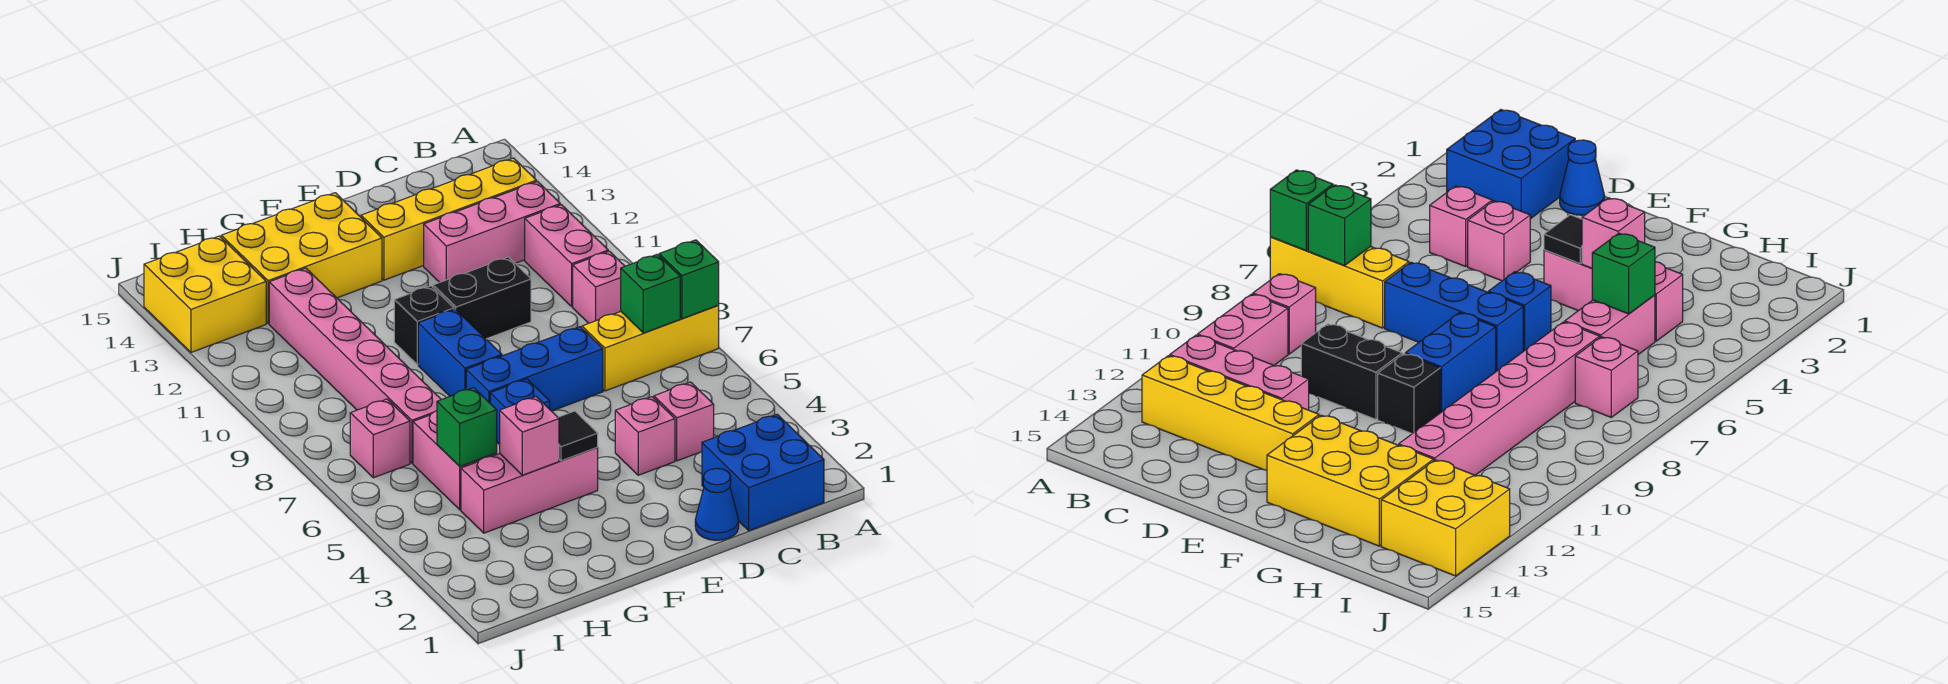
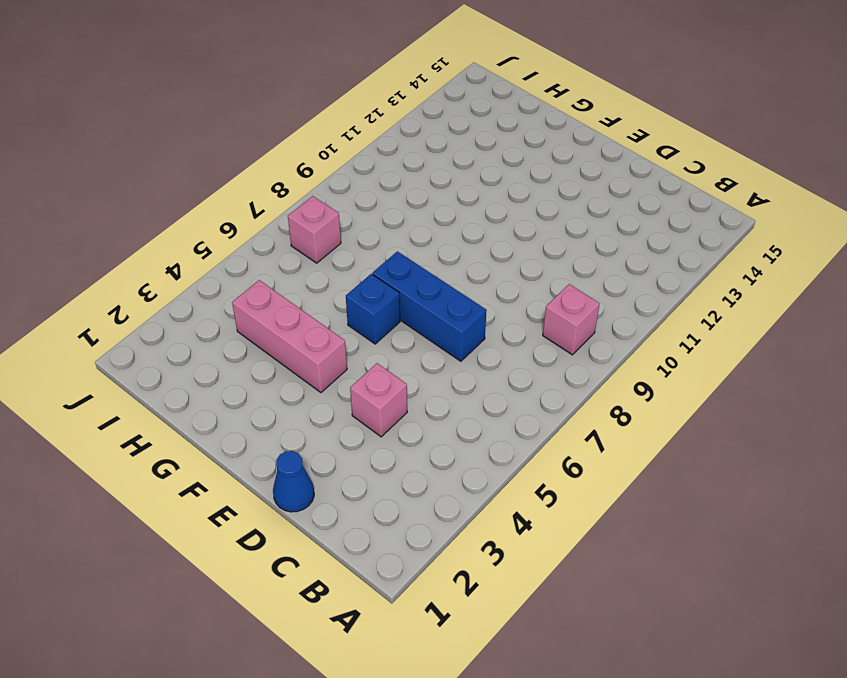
none -> yellow brick A7:C7 level 1
none -> blue brick B1:C2 level 1
none -> pink brick B10:B11 level 1

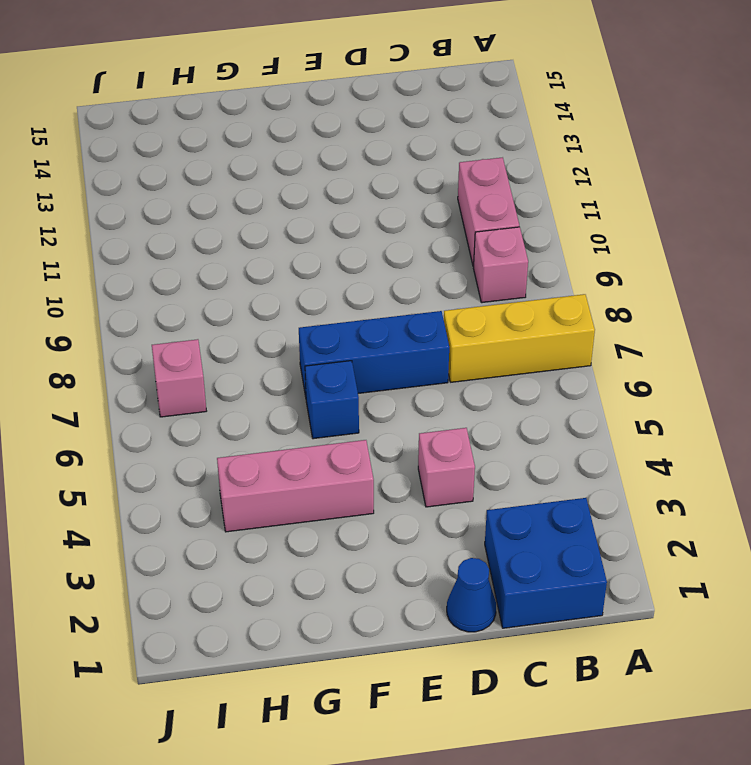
none -> pink brick B12:D12 level 1
none -> yellow brick B13:E13 level 1
none -> pink brick C4 level 1

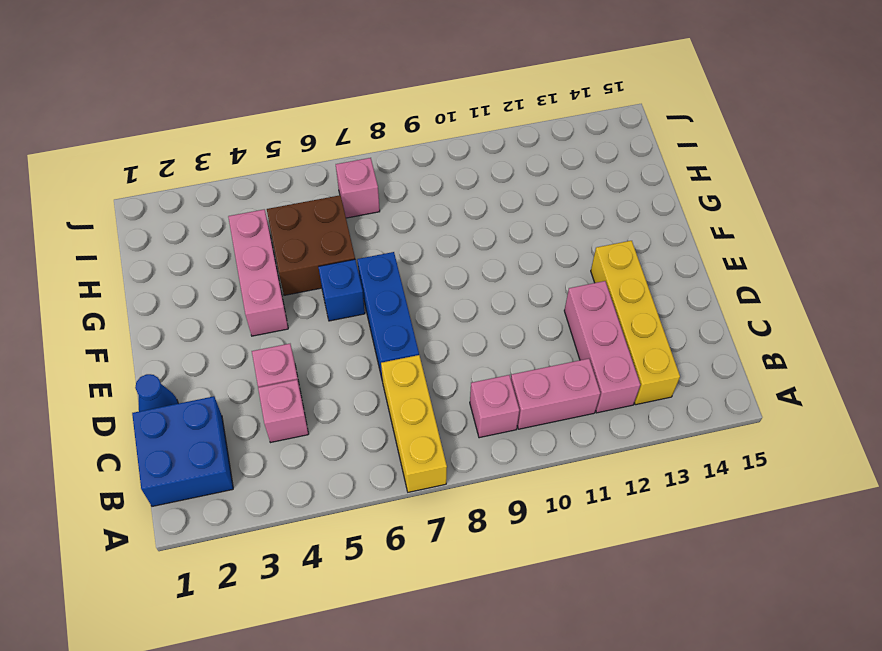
brown brick G5:H6 level 1 -> pink brick H5:H6 level 1
none -> black brick D10:E10 level 1
none -> blue brick F8:F9 level 1
none -> black brick F10 level 1

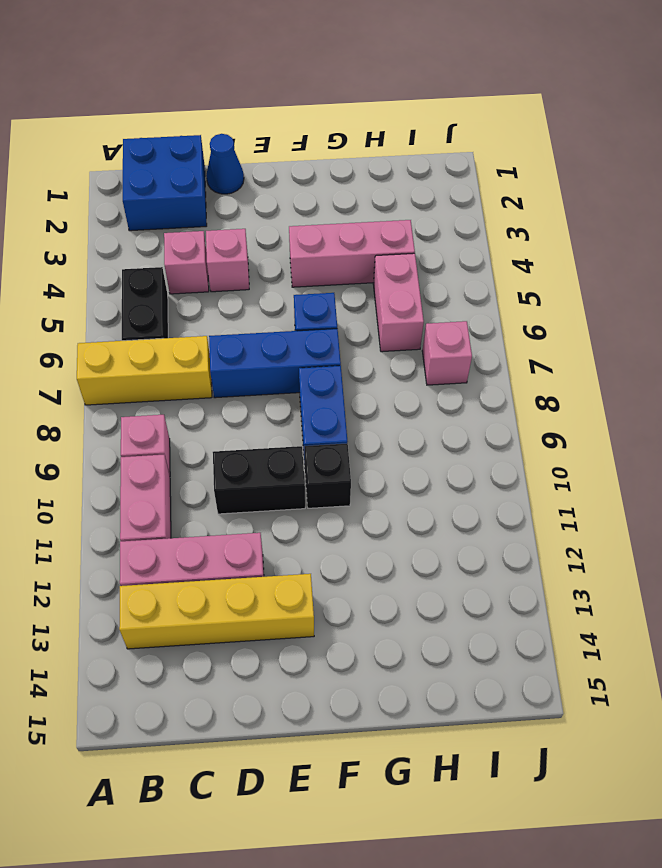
black brick B5:B6 level 1 -> none
none -> yellow brick F13:H14 level 1
none -> pink brick H7:H12 level 1
none -> yellow brick I13:J14 level 1

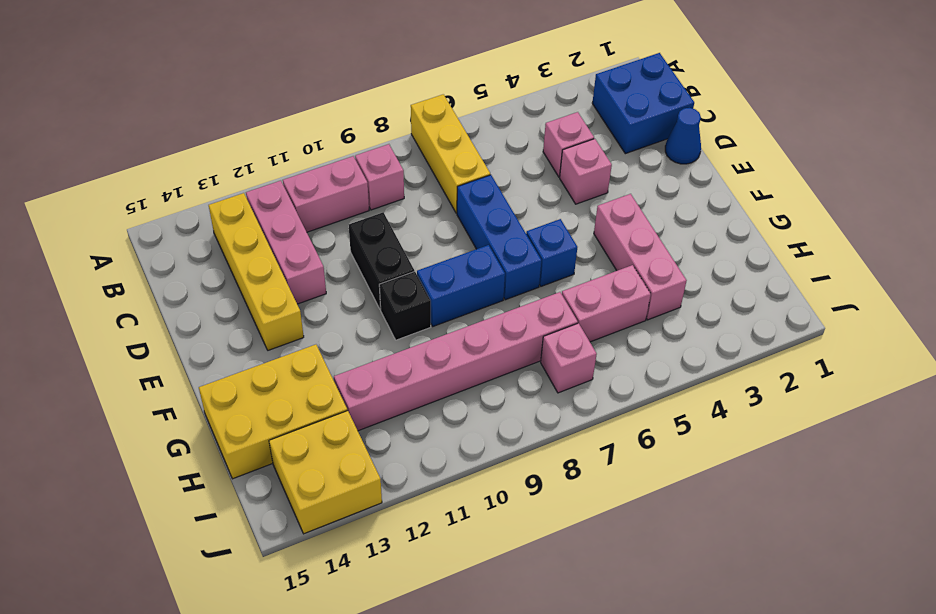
yellow brick G13:H15 level 1 -> yellow brick F13:H14 level 1
none -> green brick A7 level 2
none -> green brick B7 level 2
none -> black tile F4 level 2

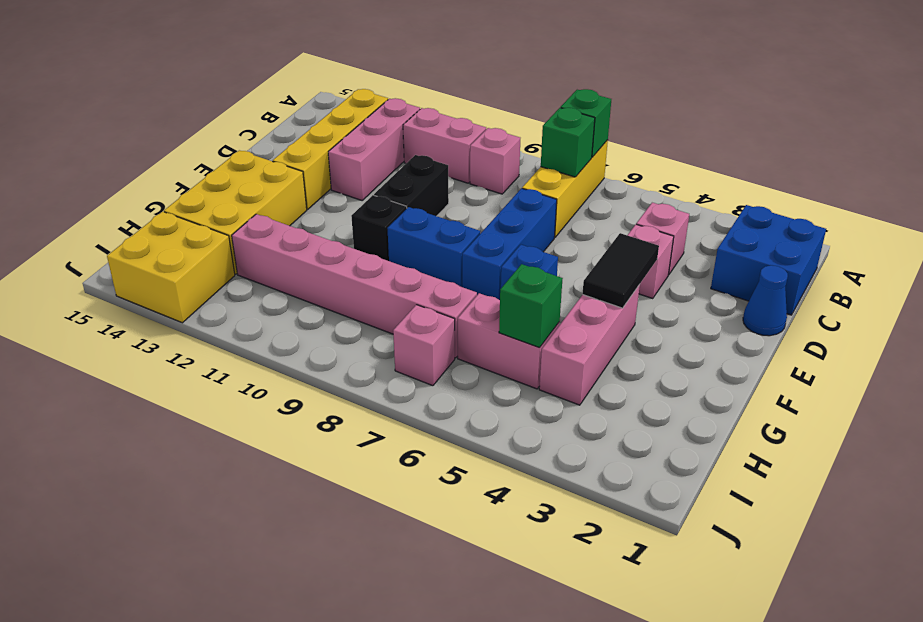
black tile E4:F4 level 2 -> black tile F4 level 2
none -> pink brick G4 level 2

